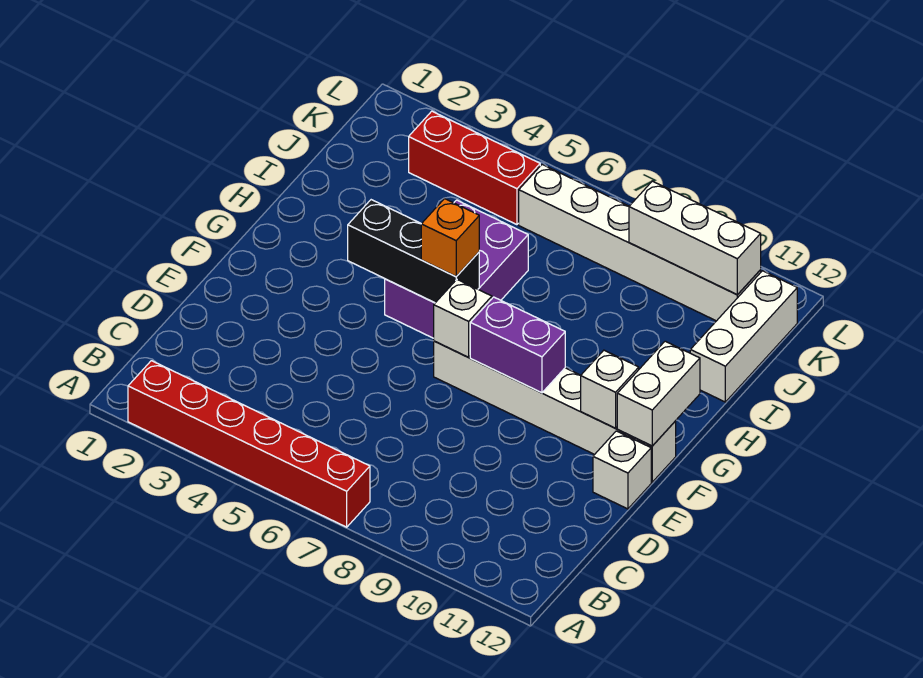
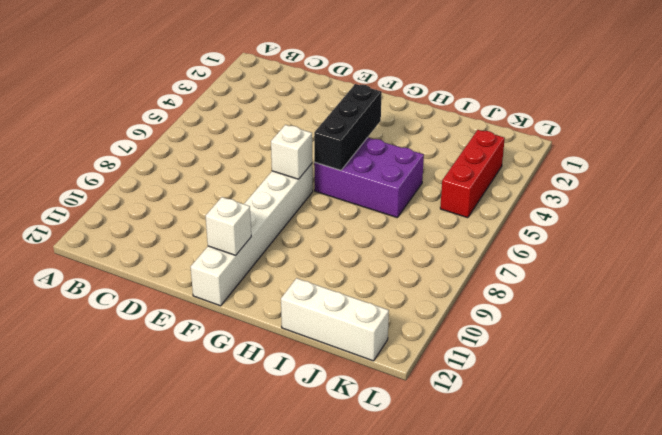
none -> red brick A2:A7 level 1
none -> white brick E12 level 1
none -> white brick K6:K11 level 1

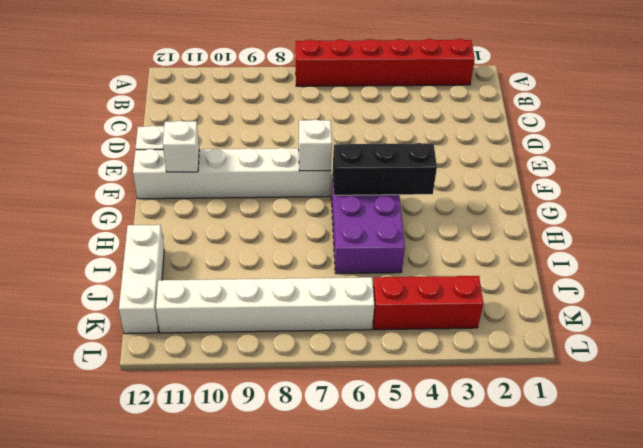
none -> purple brick F8:F9 level 2
none -> white brick F12:G12 level 2
none -> white brick K9:K11 level 2

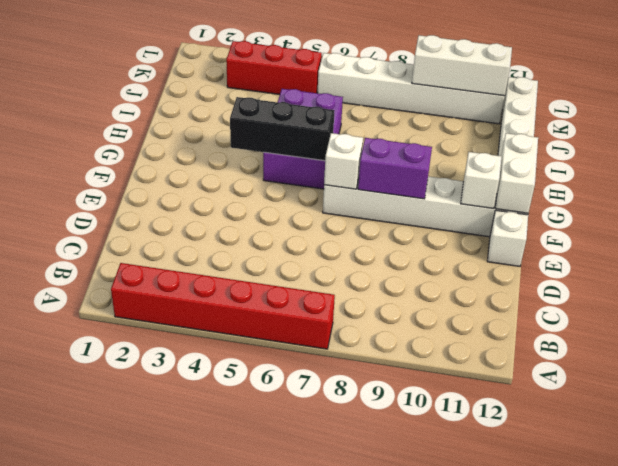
none -> orange brick G6 level 3

